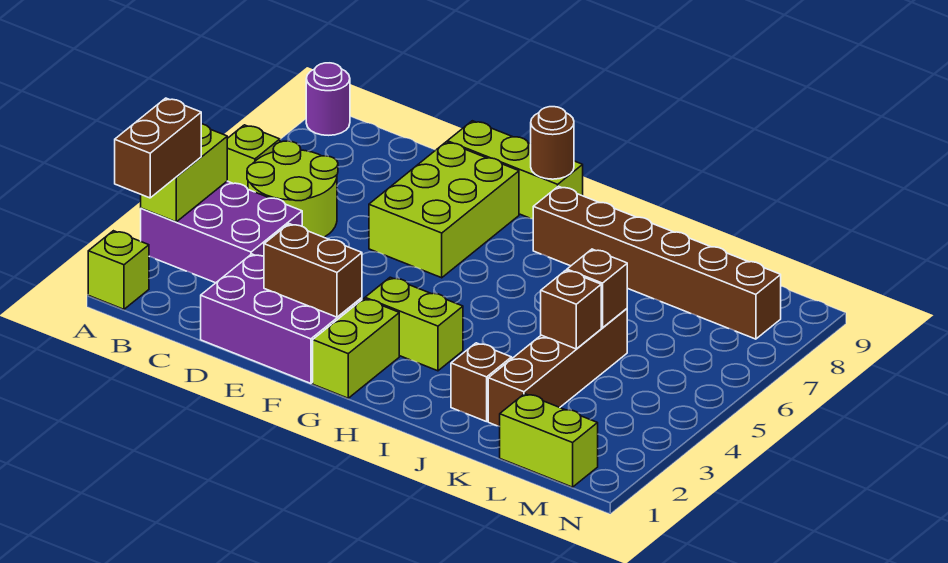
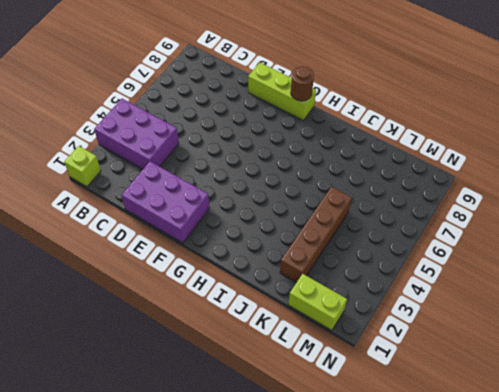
none -> lime brick A6 level 1
none -> purple round brick A9 level 1
none -> lime round brick B5:C6 level 1

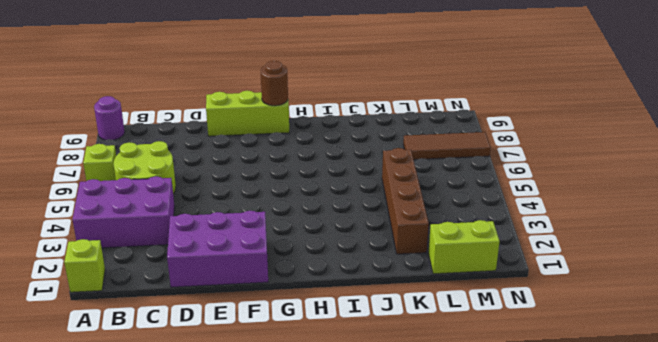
brown tile L7:N7 level 1 -> none
none -> lime brick E6:F8 level 1
none -> lime brick G1:G2 level 1
none -> lime brick G3:H3 level 1

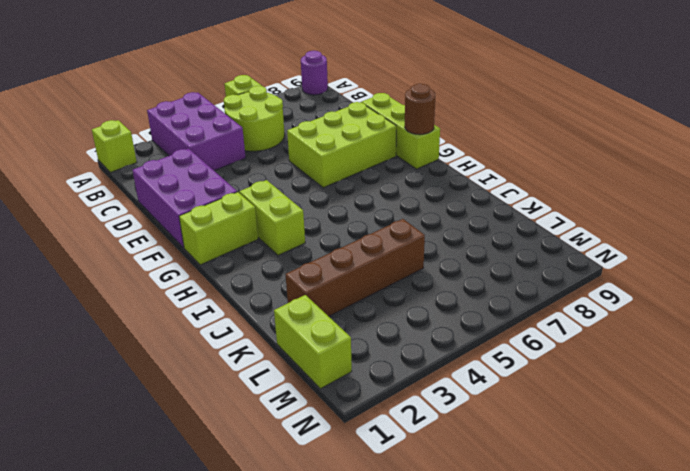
none -> brown brick H8:M8 level 1
none -> brown brick J2 level 1
none -> lime brick A3:A4 level 2

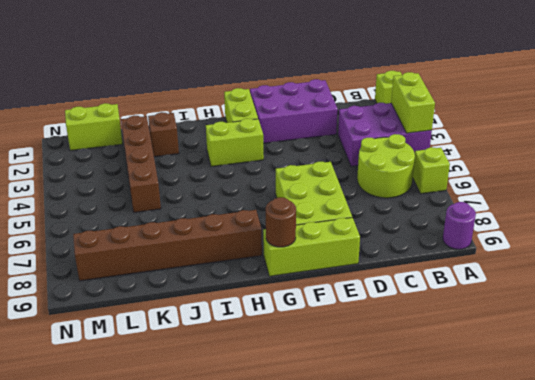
none -> brown brick E2:F2 level 2
none -> brown brick K4 level 2
none -> brown brick K5 level 2

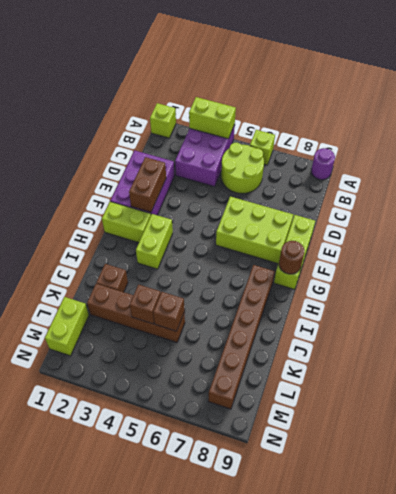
none -> brown brick A2:A3 level 3

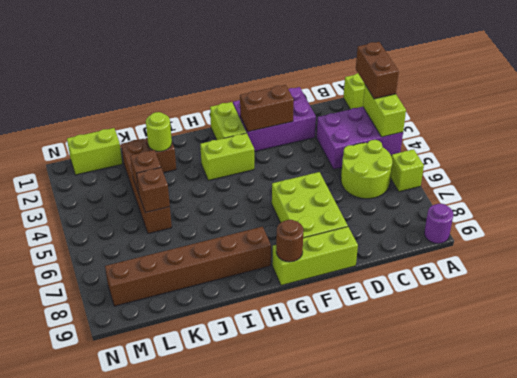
lime round brick J2 level 2 -> none

